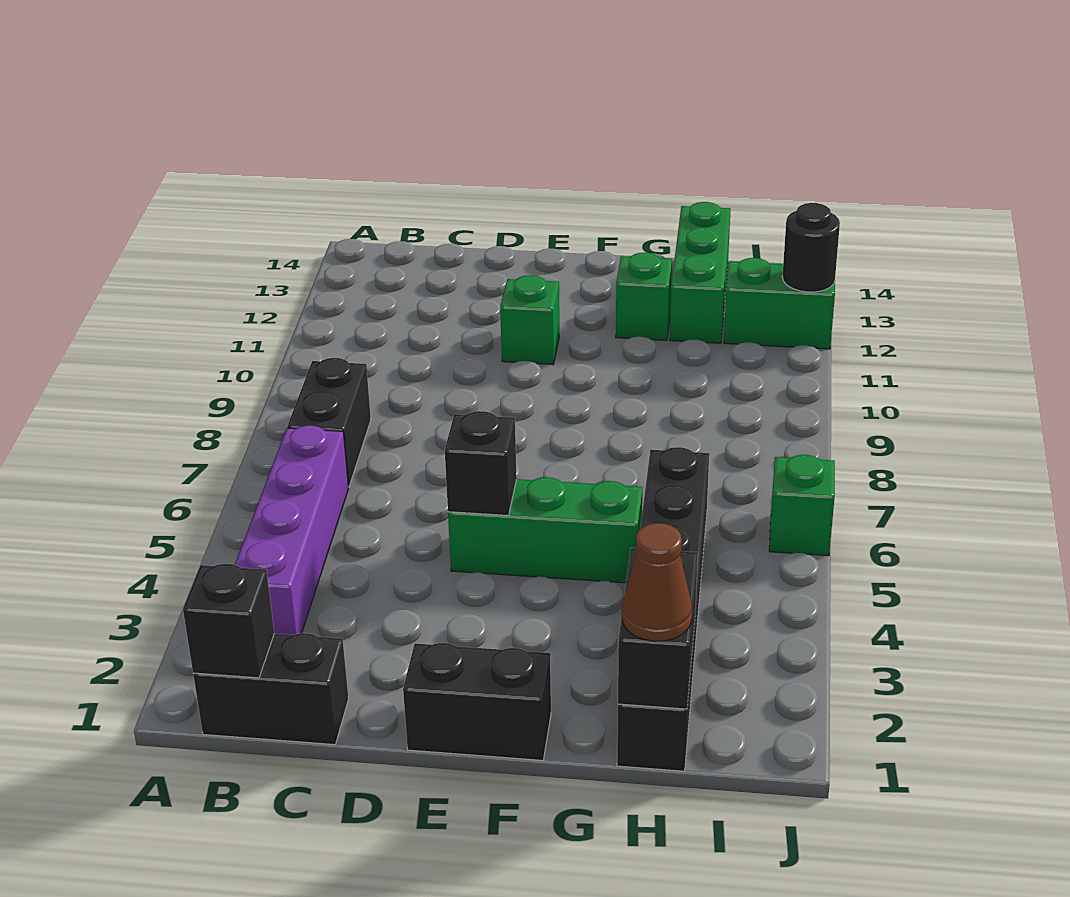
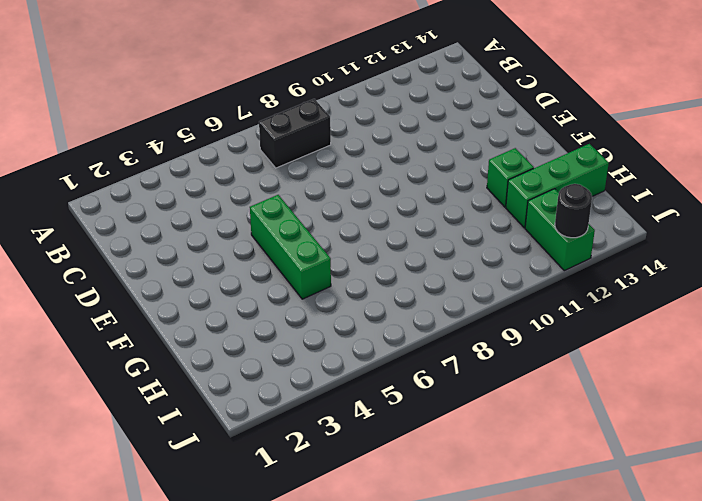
none -> black brick B1:C1 level 1
none -> purple brick B3:B6 level 1
none -> black brick E1:F1 level 1

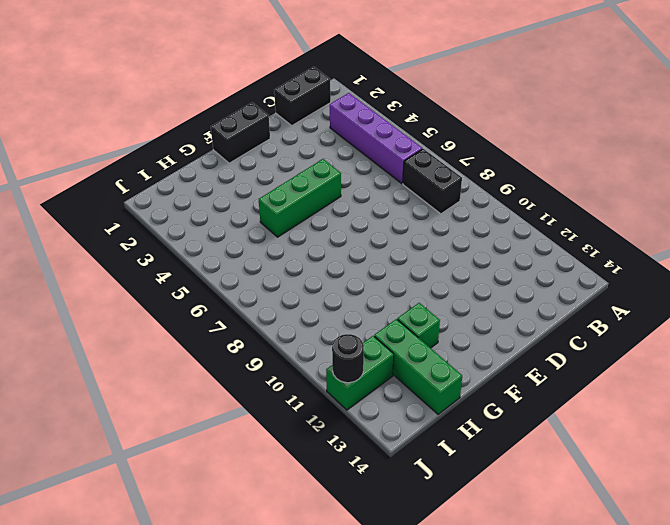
none -> green brick E11 level 1
none -> black brick H1:H6 level 1
none -> green brick J6 level 1

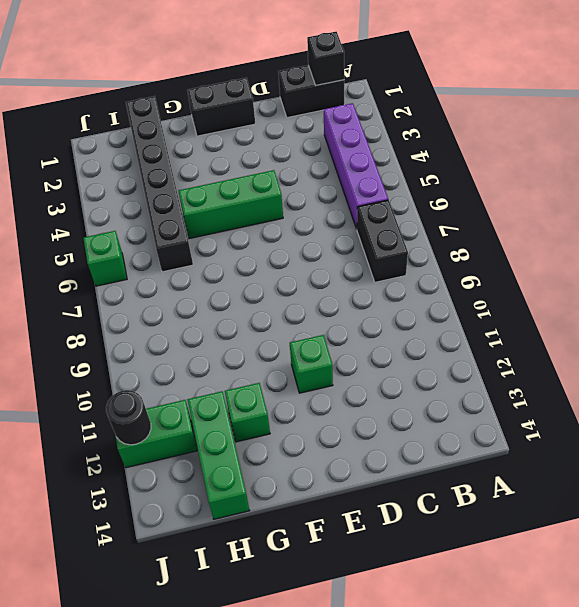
none -> black brick E5 level 2
none -> black brick H1:H2 level 2
none -> brown cone H1 level 3

